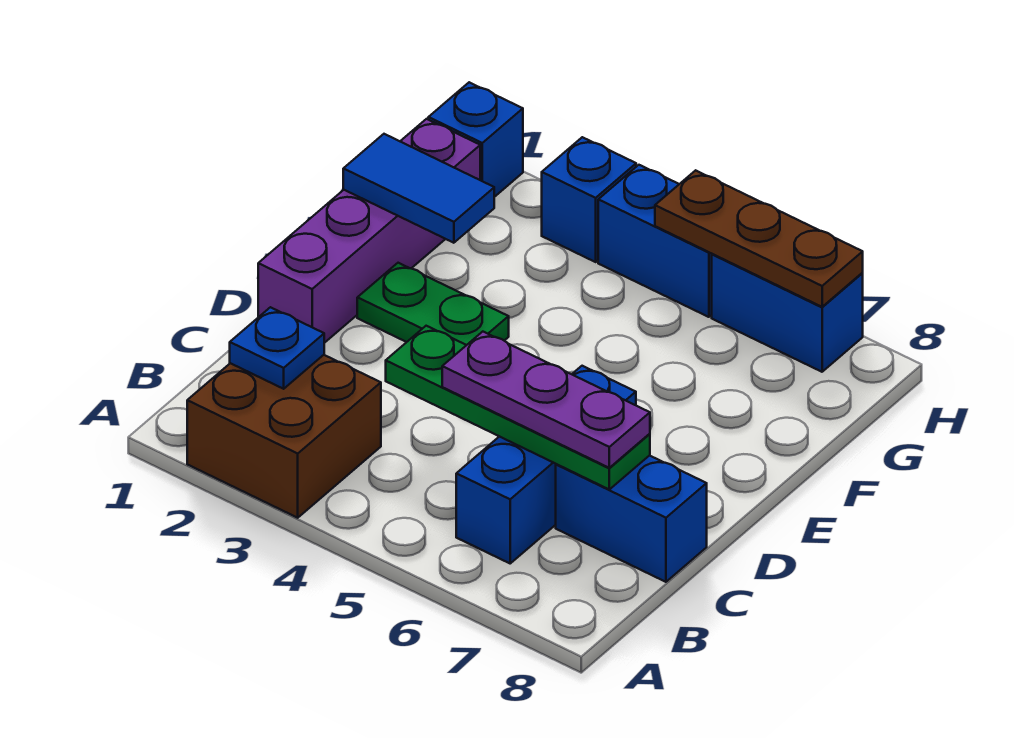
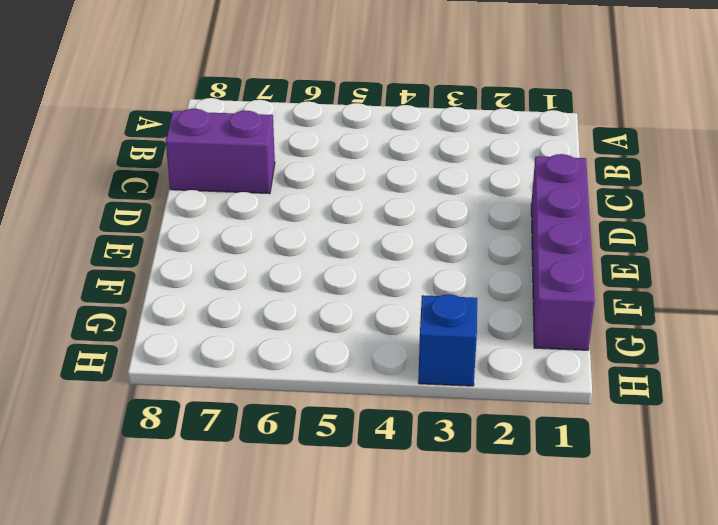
purple brick C7:C8 level 1 -> blue brick C7:C8 level 1
none -> brown brick A2:B3 level 1
none -> blue brick B6:D6 level 1
none -> green plate E2:E3 level 1

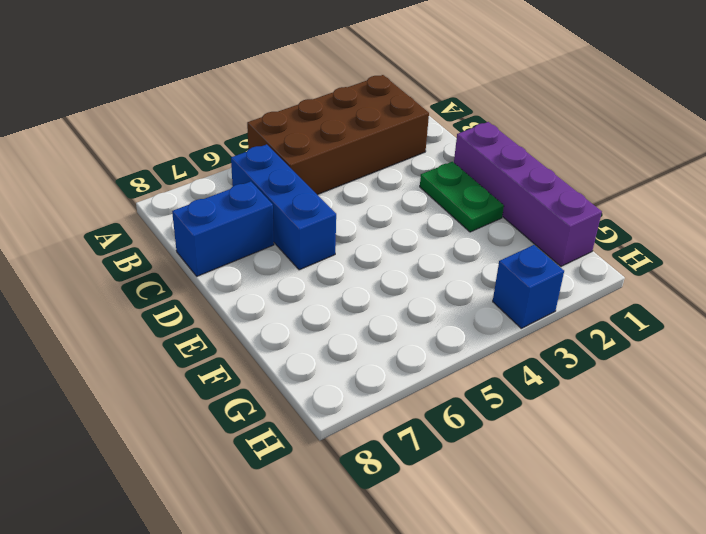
brown brick A2:B5 level 1 -> brown brick A2:B3 level 1
green plate D2:E2 level 1 -> green plate E2:E3 level 1
none -> blue brick H1 level 1
none -> blue brick H4:H5 level 1
none -> blue brick H6:H7 level 1

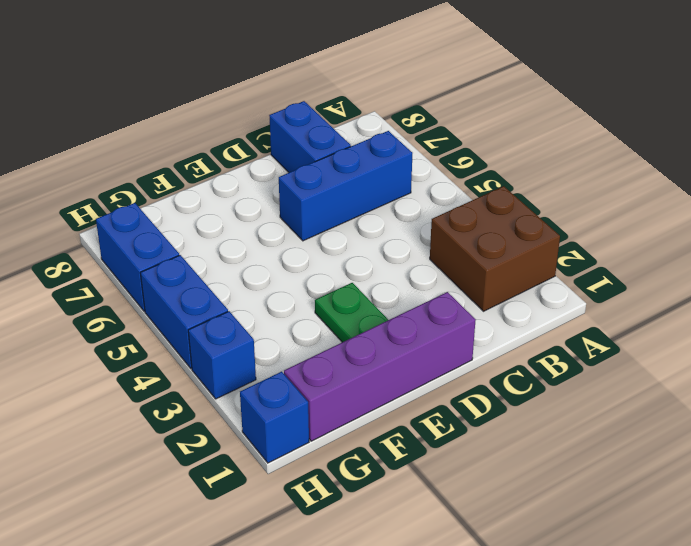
none -> blue plate B2 level 2
none -> green plate C4:C7 level 2
none -> blue tile F1:F2 level 2

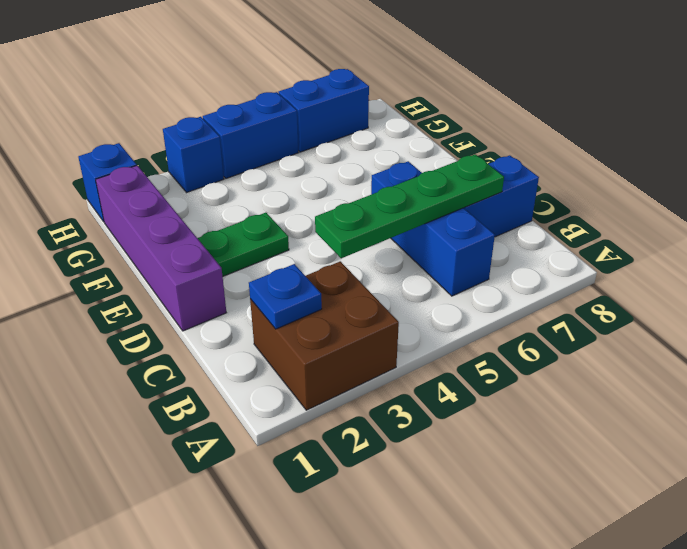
none -> blue tile F1:F2 level 2
none -> brown plate H5:H7 level 2
none -> purple plate C5:C7 level 3

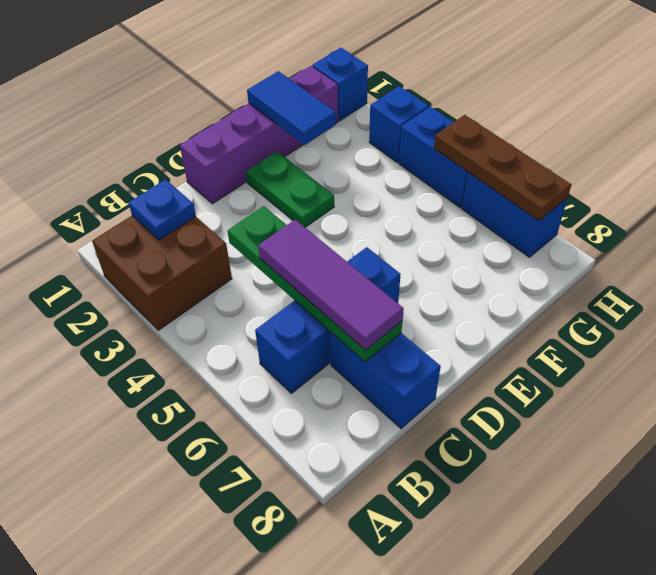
purple tile C5:C7 level 3 -> purple plate C5:C7 level 3

